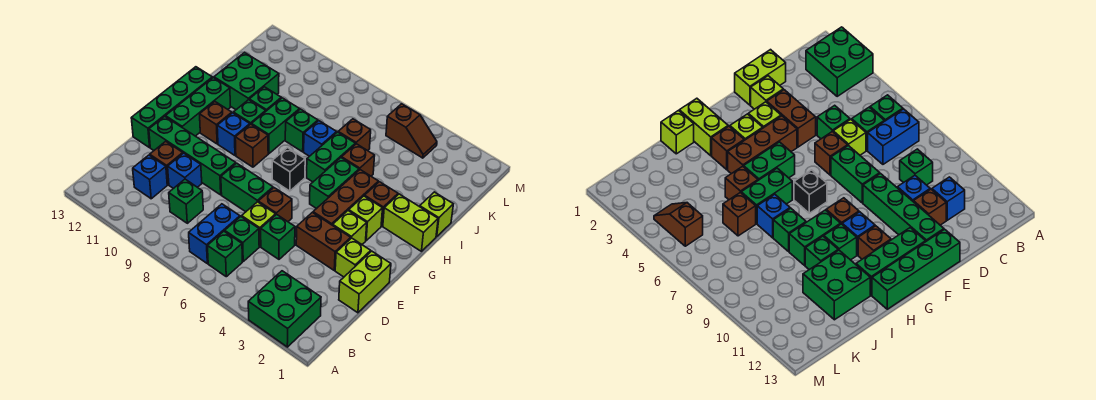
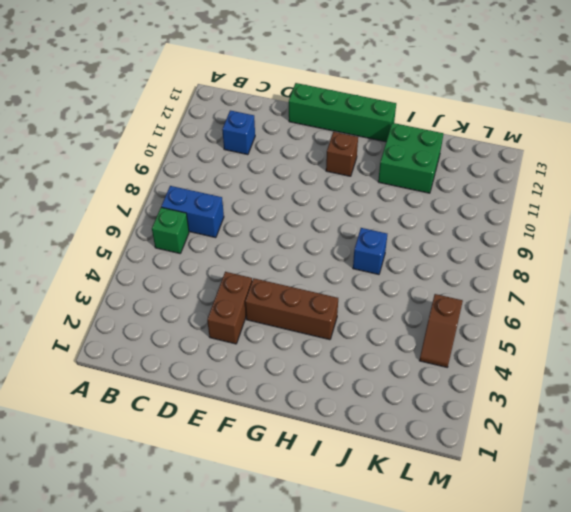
none -> green brick A2:B3 level 1
none -> green brick C6 level 1
none -> green brick C9 level 1
none -> lime brick D1:E1 level 1

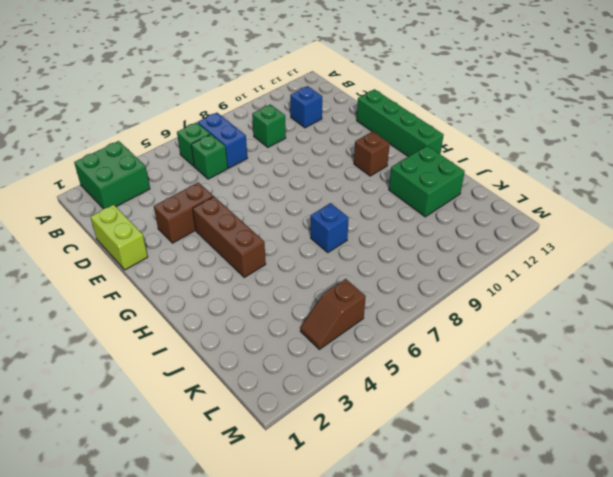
none -> green brick D5 level 1
none -> lime brick D6 level 1
none -> blue brick D10 level 1
none -> brown brick D11 level 1

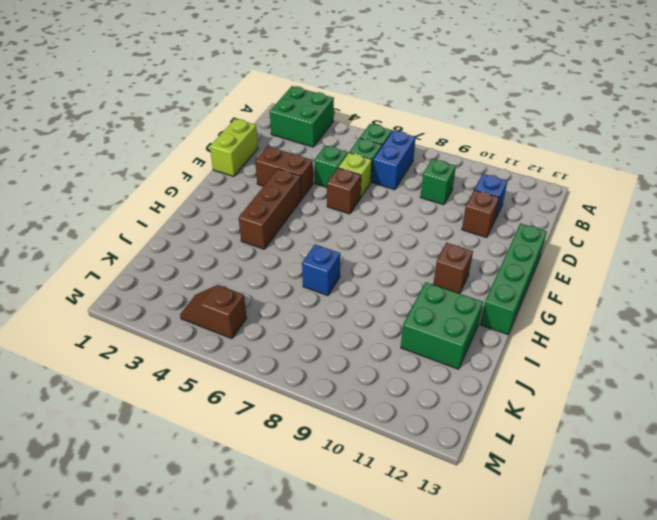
none -> blue brick D10 level 1
none -> lime brick E2 level 1
none -> green brick E7:E8 level 1
none -> green brick E9:E12 level 1

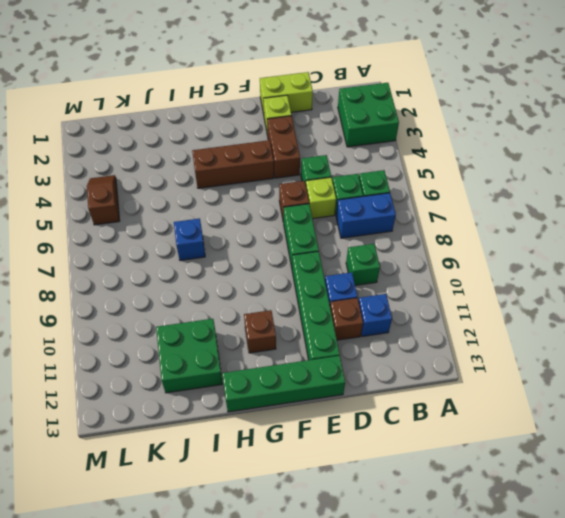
none -> lime brick F3 level 1
none -> green brick F12:H12 level 1
none -> lime brick G3 level 1
none -> green brick G5:H5 level 1

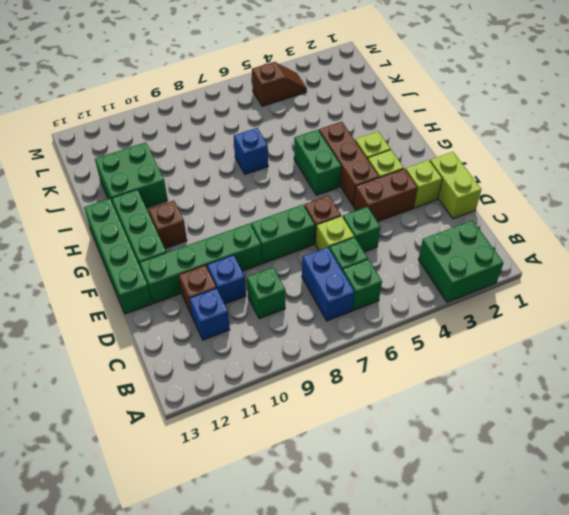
none -> black brick G7 level 1
none -> brown brick G9 level 1
none -> blue brick G10 level 1
none -> lime brick H1:H2 level 1

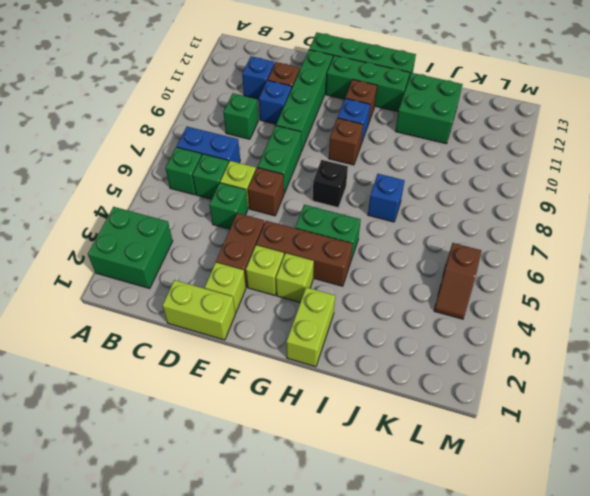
none -> brown brick H3 level 1
none -> green brick H6:I6 level 1
none -> green brick H9:I9 level 1
none -> green brick H10 level 1

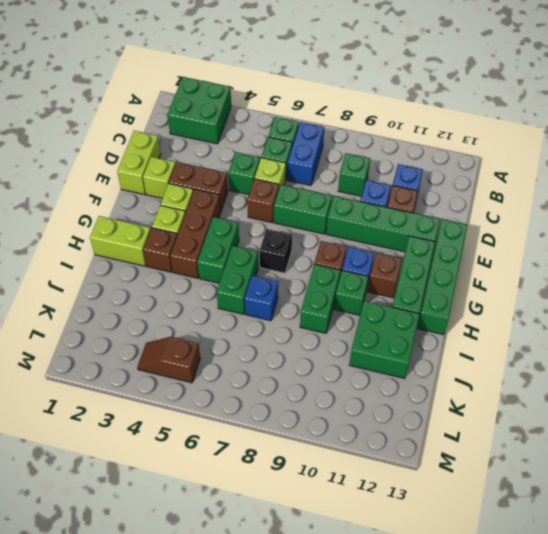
none -> lime brick I1 level 1
none -> brown brick I5 level 1
none -> green brick I8 level 1
none -> green brick I10 level 1

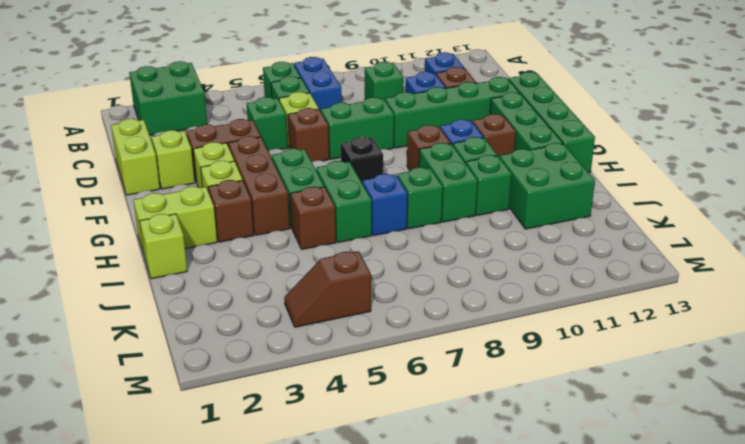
none -> brown brick J6 level 1

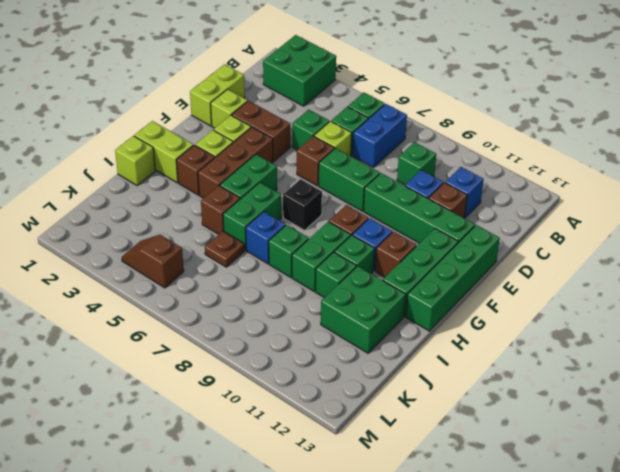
brown plate J6 level 1 -> brown brick J6 level 1

